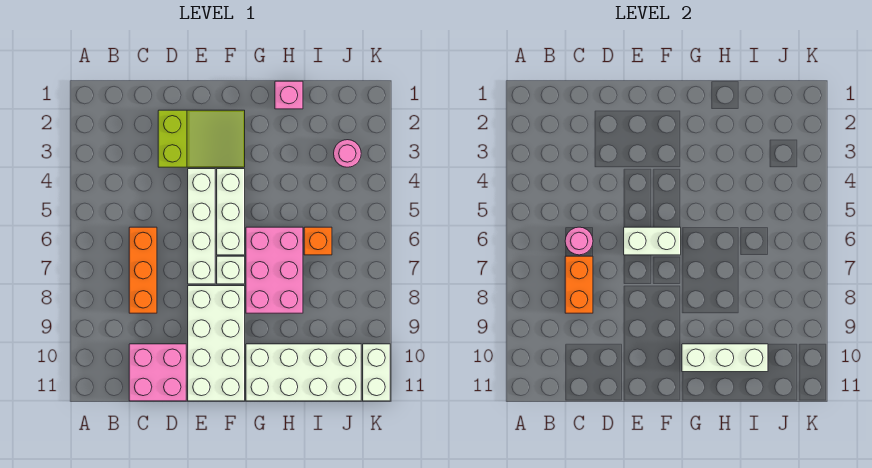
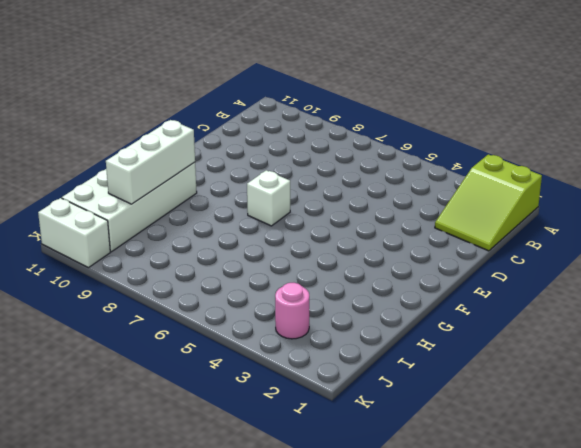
lime slope A1:C2 level 1 top A -> lime slope D2:F3 level 1 top D
none -> orange brick C6:C8 level 1
none -> pink brick C10:D11 level 1
none -> white brick E4:E7 level 1

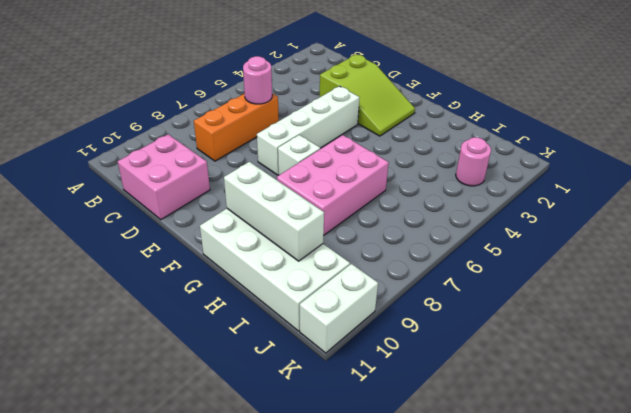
none -> white brick E8:F11 level 1
none -> white brick F4:F6 level 1
none -> pink brick H1 level 1

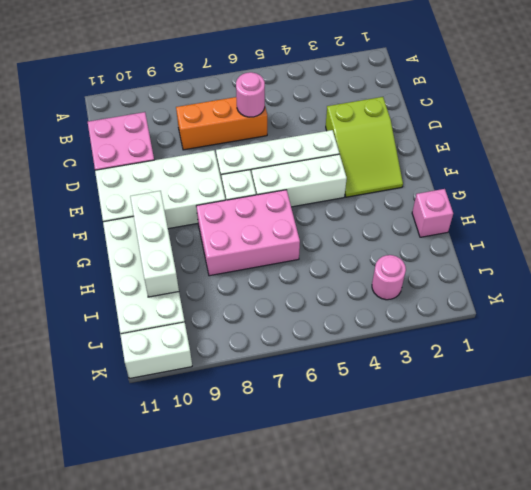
none -> orange brick I6 level 1
none -> orange brick C7:C8 level 2
none -> white brick E6:F6 level 2

